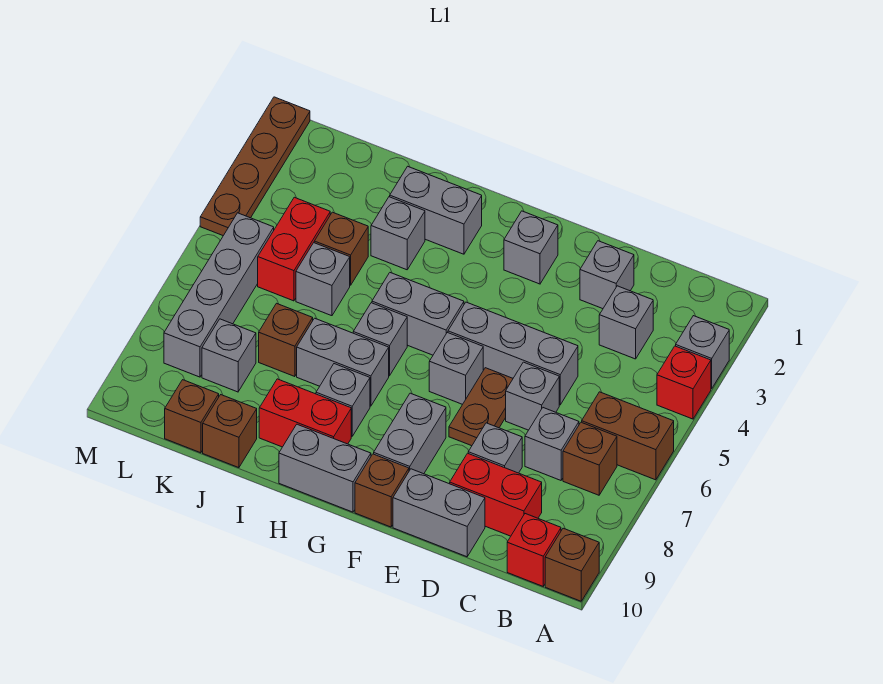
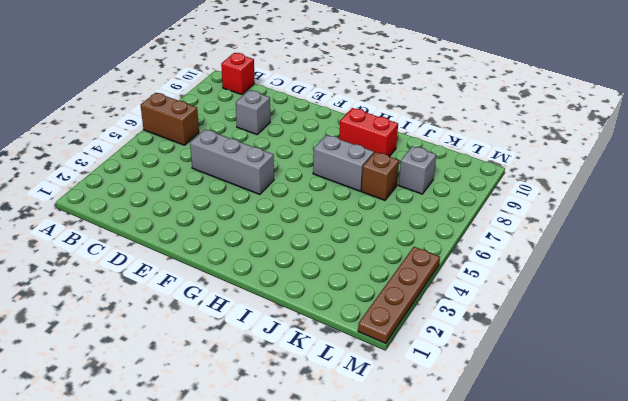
none -> grey brick A3 level 1
none -> red brick A4 level 1
none -> brown brick A10 level 1
none -> brown brick B7 level 1

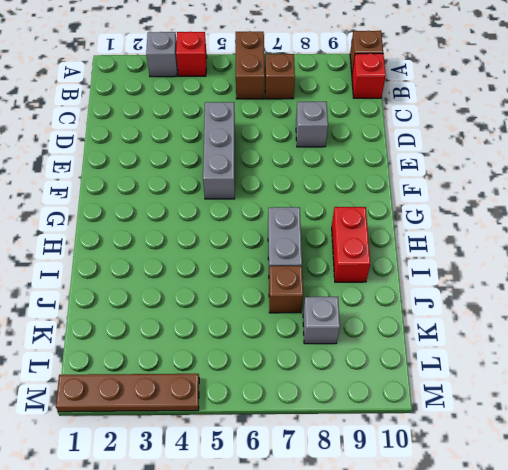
none -> grey brick C3 level 1
none -> grey brick C7 level 1
none -> red brick C9:D9 level 1
none -> grey brick D2 level 1

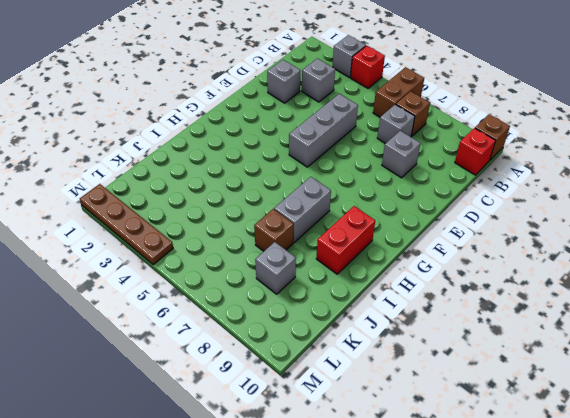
none -> red brick C9:D9 level 1
none -> grey brick D6 level 1
none -> grey brick D10:E10 level 1
none -> brown plate E6:E7 level 1

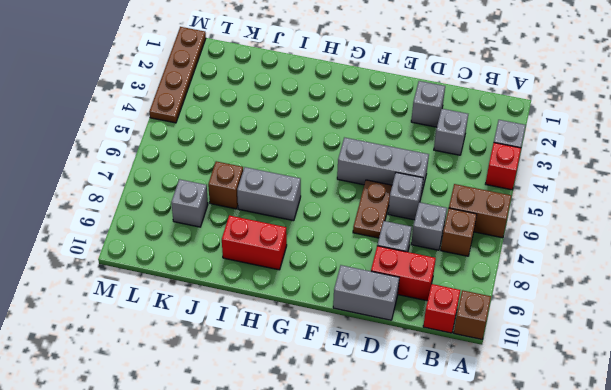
none -> grey brick F2 level 1
none -> grey brick F6 level 1
none -> grey brick F8:F9 level 1
none -> brown brick F10 level 1

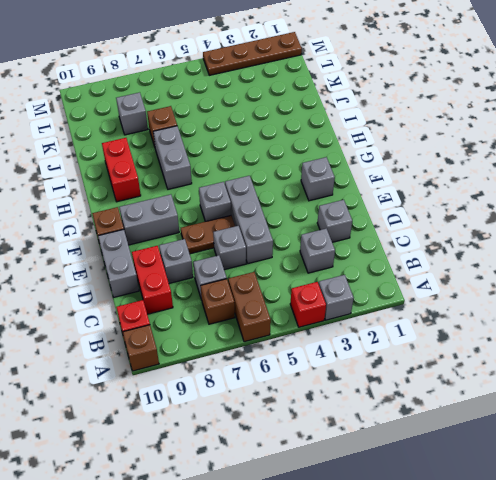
none -> grey brick G5:H5 level 1
none -> grey brick G10:H10 level 1
none -> grey brick H2:I2 level 1
none -> grey brick H6 level 1

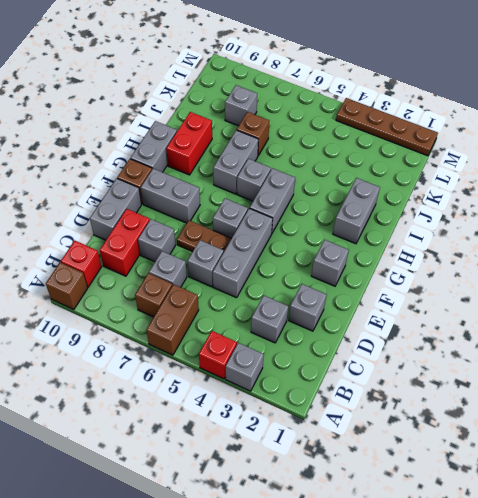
none -> grey brick H8 level 1
none -> grey brick I3 level 1
none -> brown brick J4 level 1
none -> grey brick J5 level 1

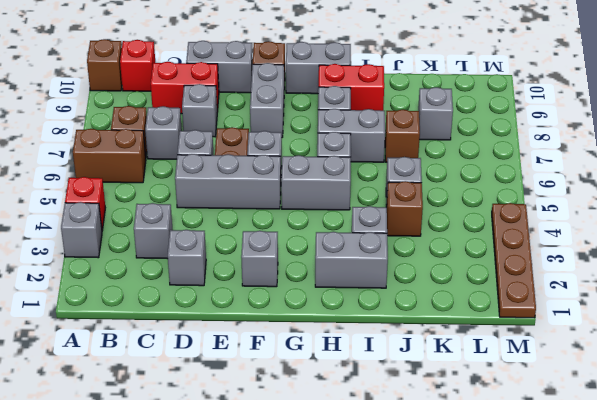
none -> brown brick J10 level 1
none -> red brick K4:K5 level 1
none -> brown brick K10 level 1
none -> grey brick L5:L8 level 1

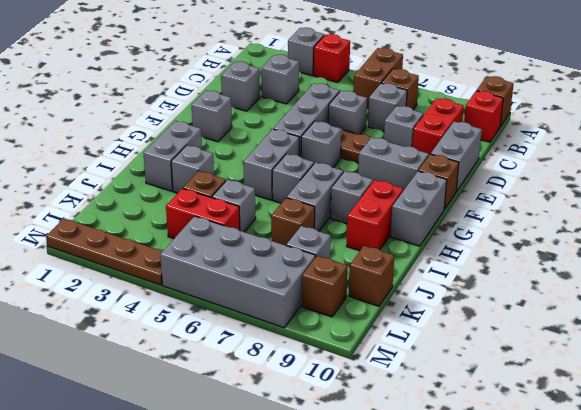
grey brick L5:M8 level 1 -> grey brick L5:L8 level 1
brown brick L9 level 1 -> brown brick J10 level 1

